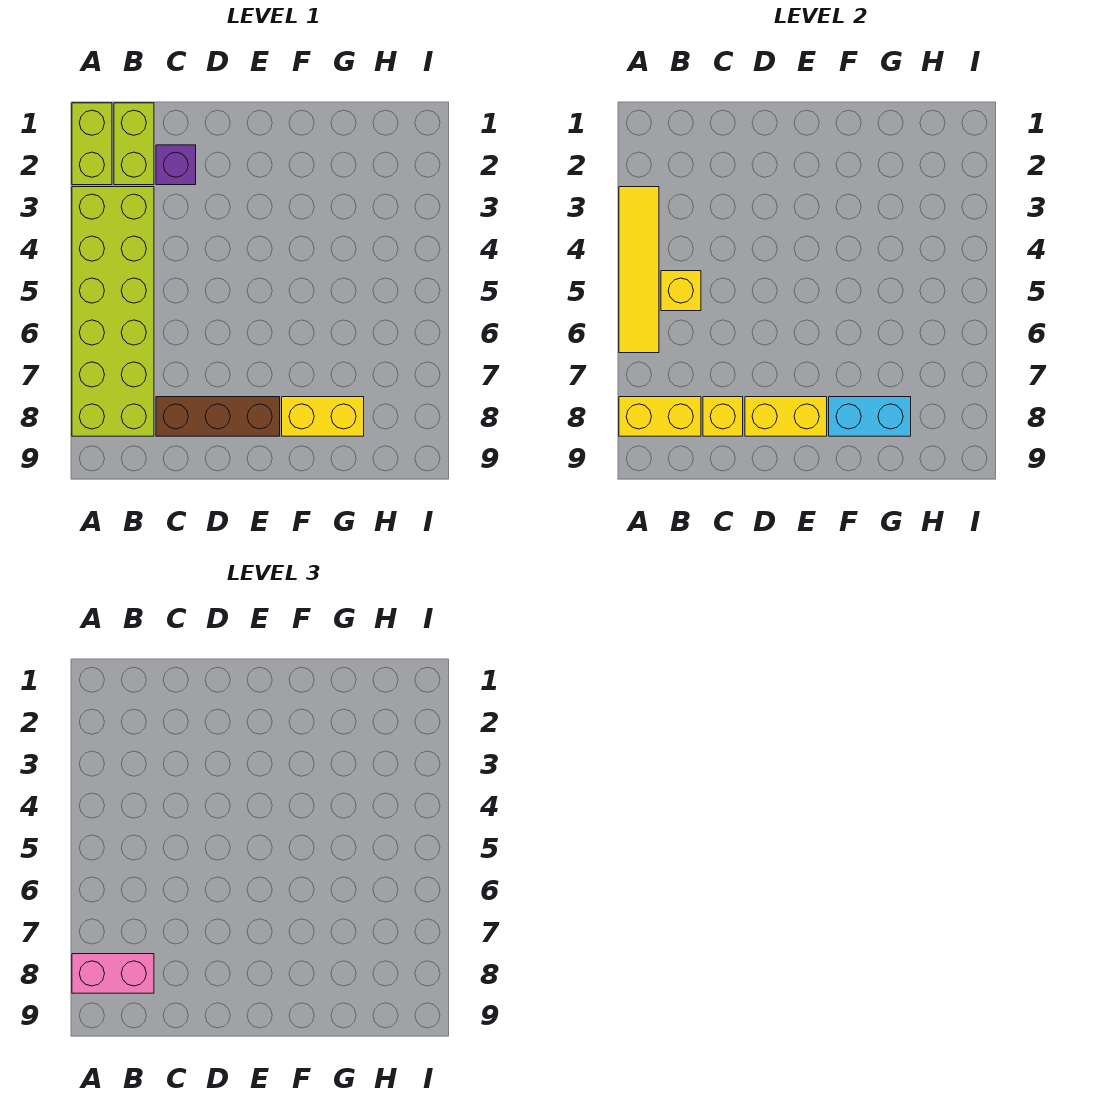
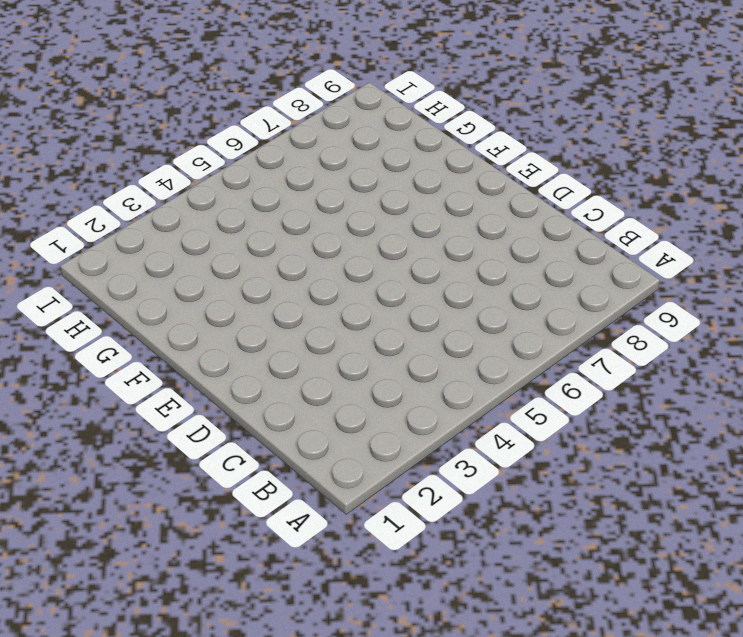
none -> lime brick A1:A2 level 1
none -> lime brick A3:B8 level 1
none -> lime brick B1:B2 level 1

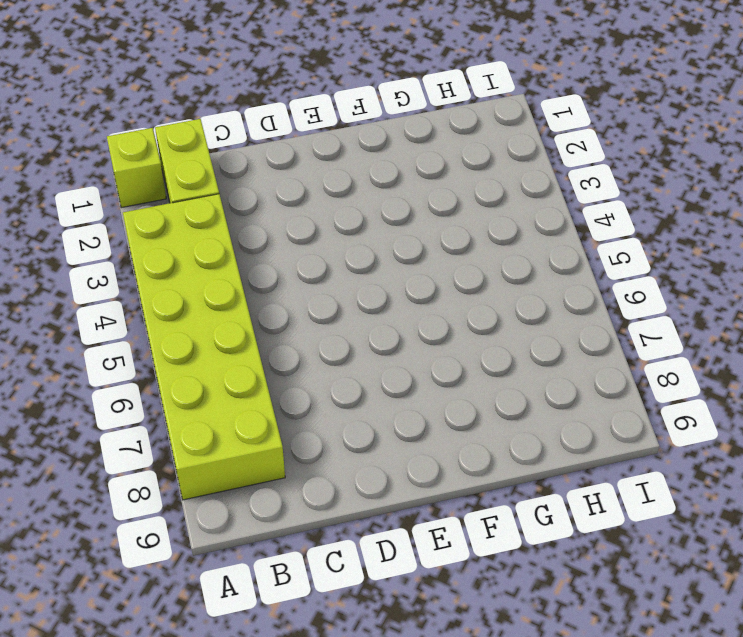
lime brick A1 level 1 -> lime brick A1:A2 level 1
none -> purple brick C2 level 1
none -> brown brick C8:E8 level 1
none -> yellow brick F8:G8 level 1

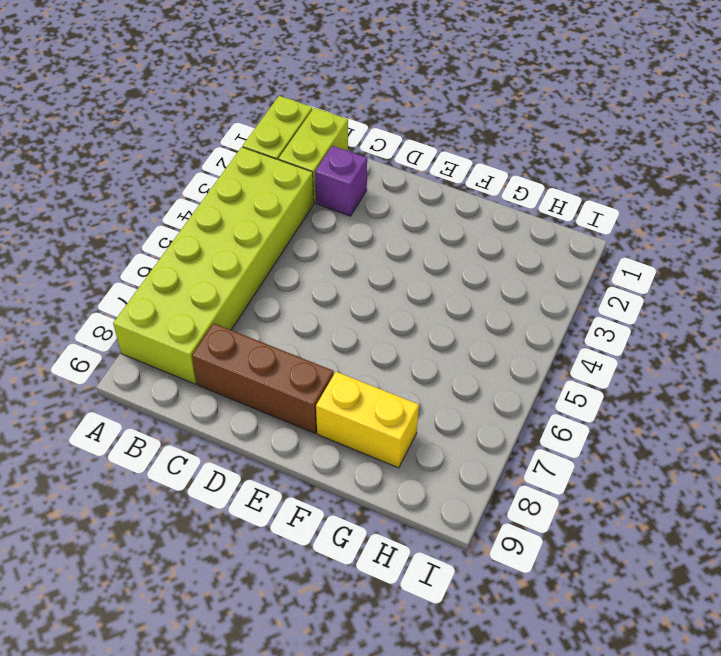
none -> yellow tile A3:A6 level 2
none -> yellow brick A8:B8 level 2
none -> yellow brick B5 level 2

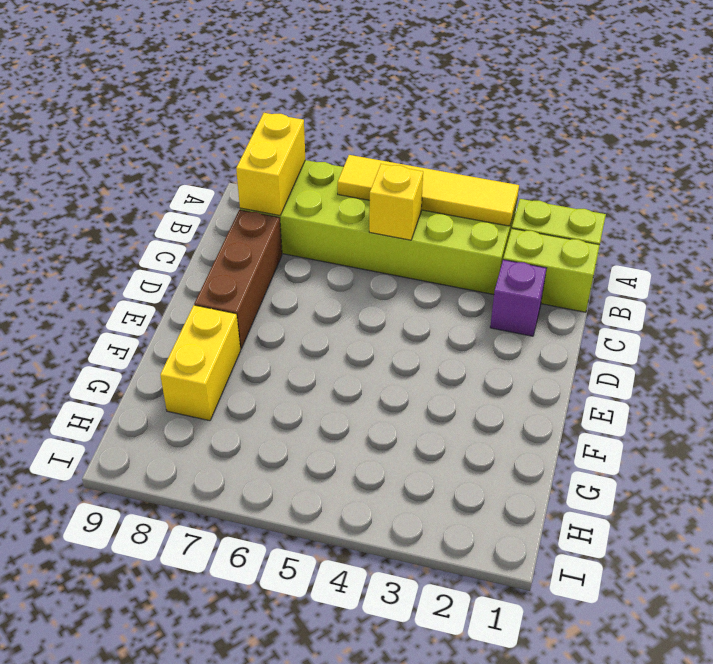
none -> yellow brick C8 level 2
none -> yellow brick D8:E8 level 2
none -> cyan brick F8:G8 level 2

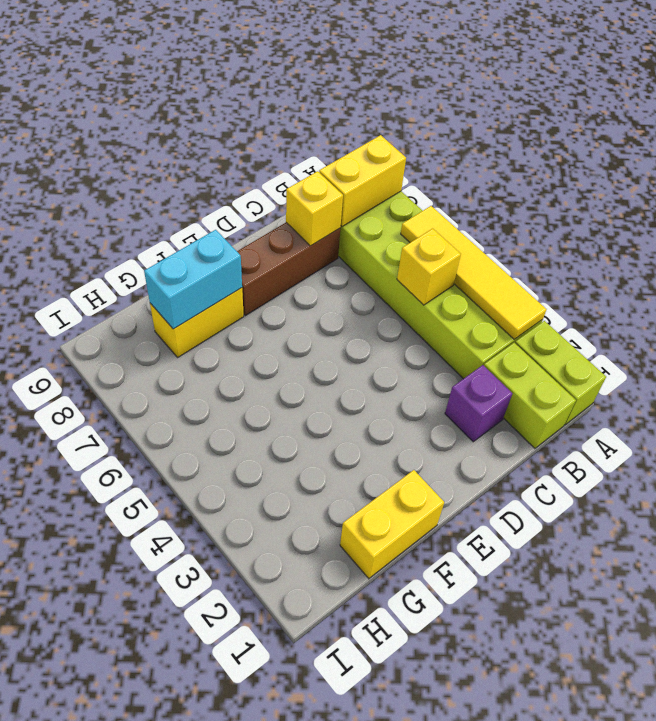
yellow brick F1:G1 level 1 -> yellow brick D8:E8 level 2
none -> pink brick A8:B8 level 3

